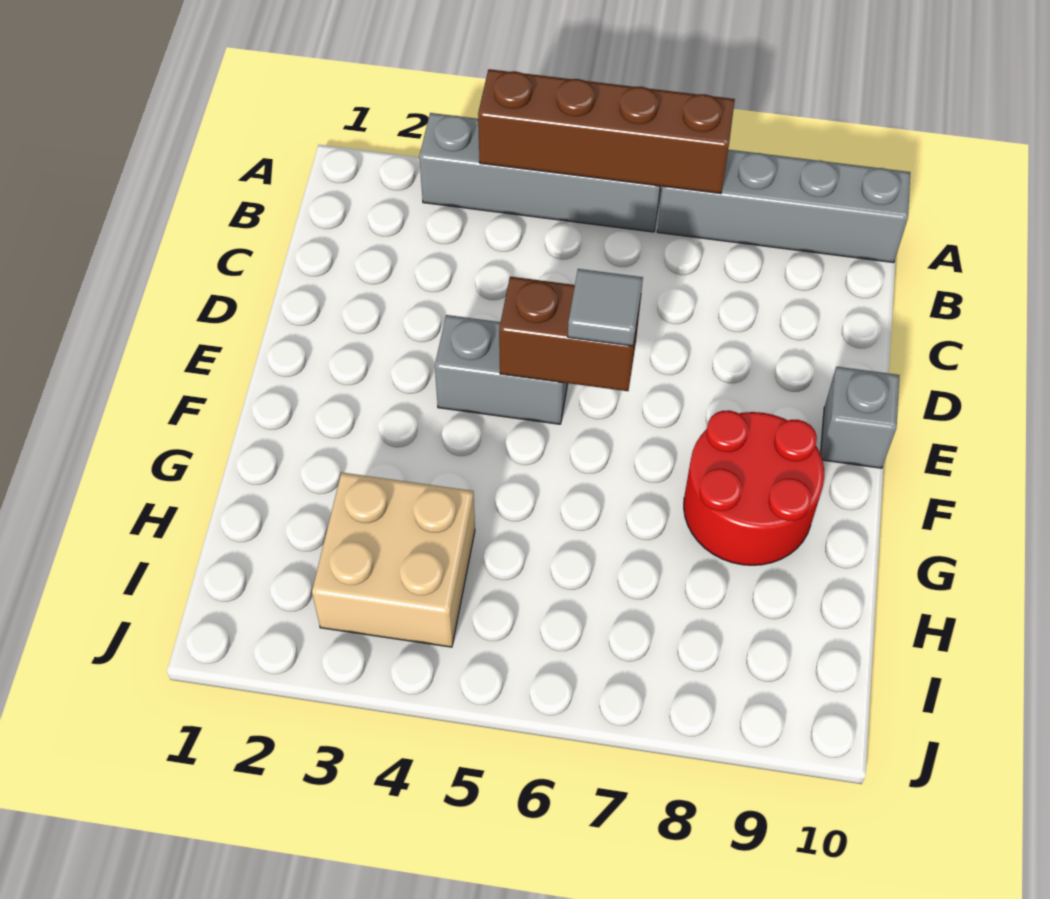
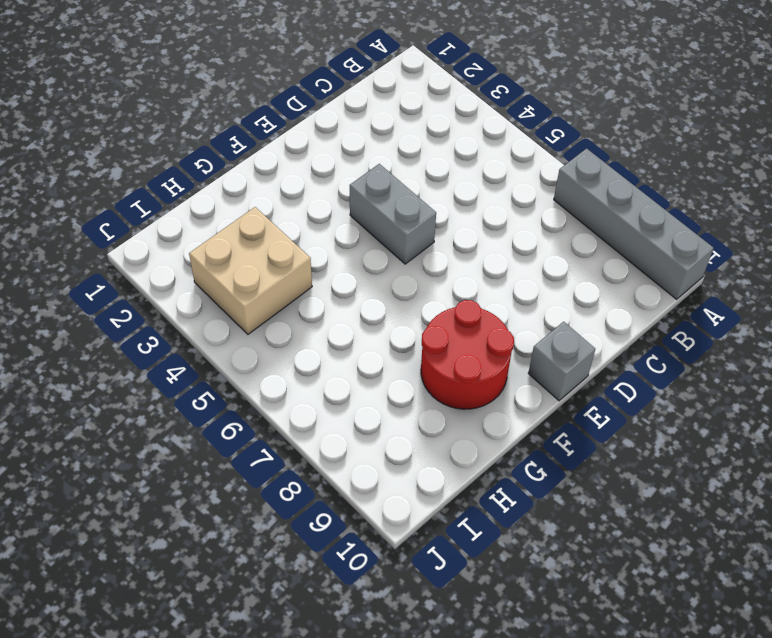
none -> grey brick A3:A6 level 1
none -> brown brick A4:A7 level 2

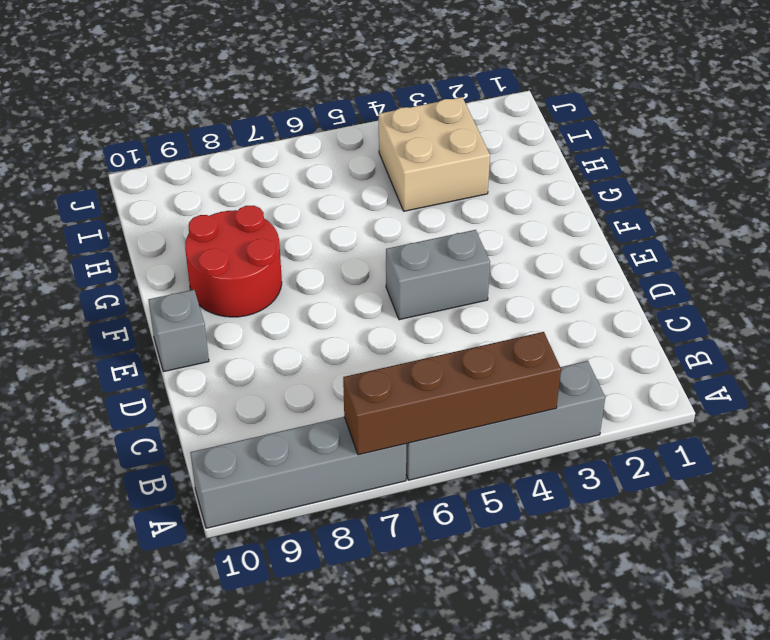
none -> brown brick E5:E6 level 2
none -> grey tile E6 level 3

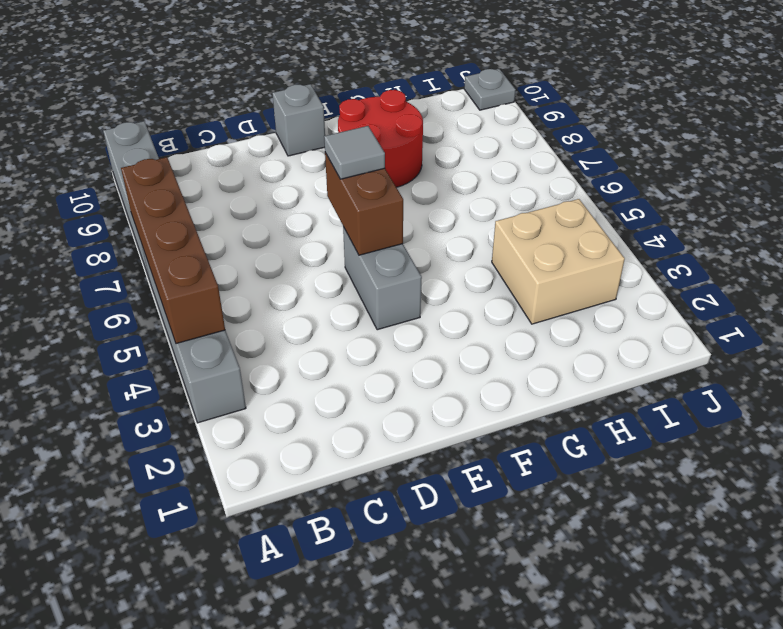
grey plate J10 level 1 -> none

